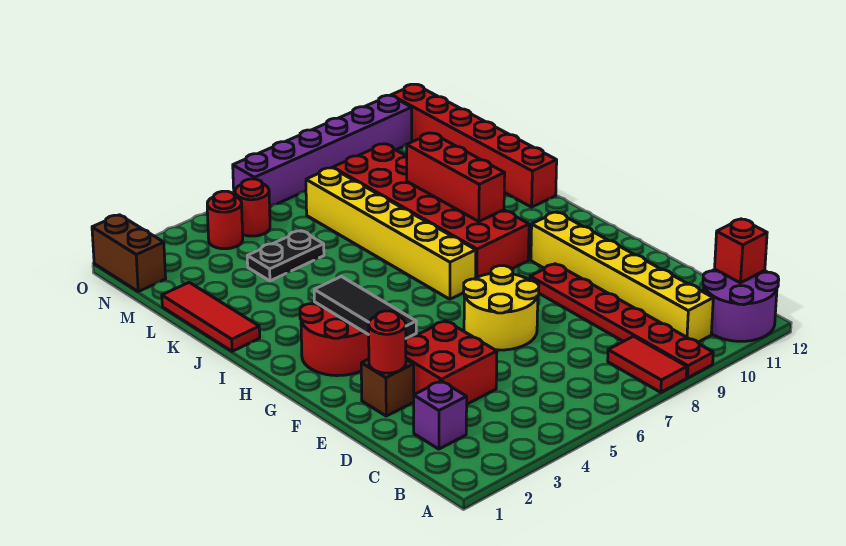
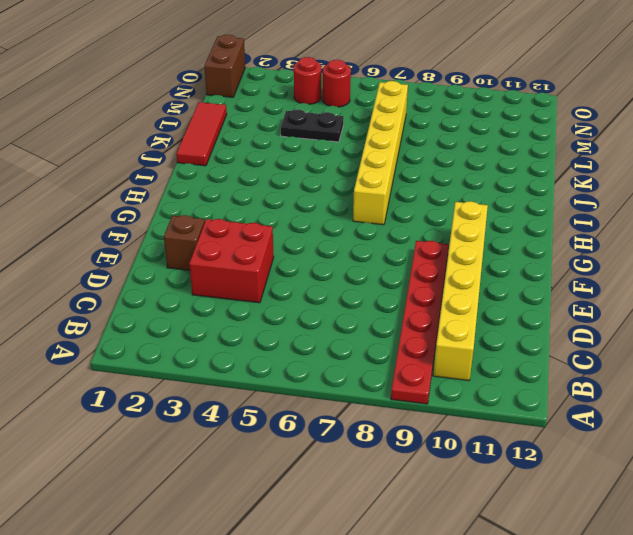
none -> red tile A8:B8 level 1
none -> purple round brick A11:B12 level 1
none -> purple brick C2 level 1

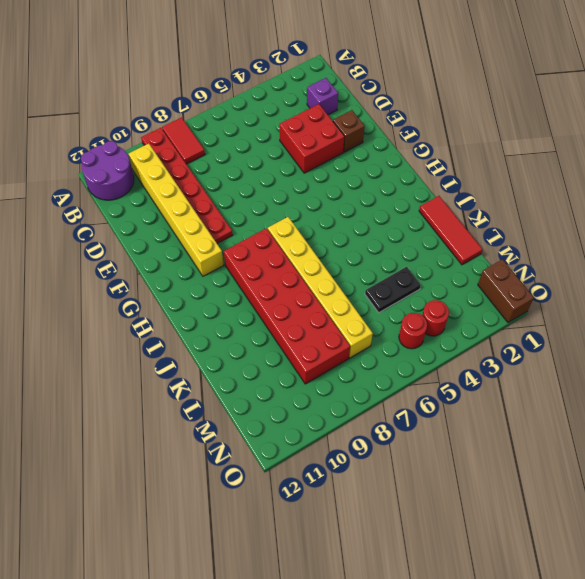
none -> yellow round brick E6:F7 level 1
none -> red round brick G2:H3 level 1
none -> red brick J12:O12 level 1

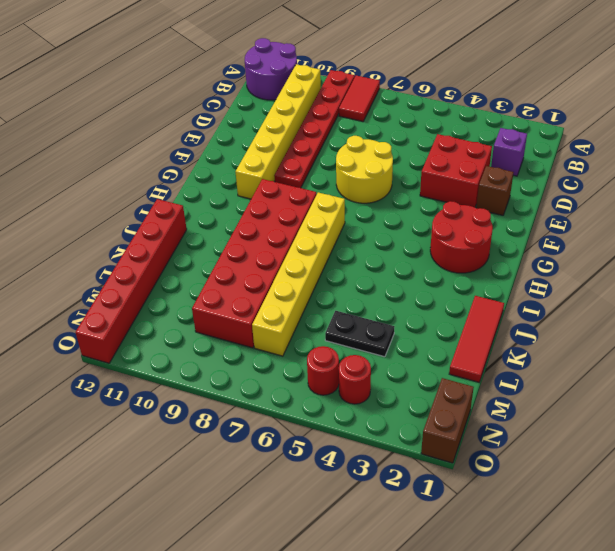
none -> purple brick O6:O11 level 1
none -> red brick B12 level 2
none -> red round brick E2 level 2

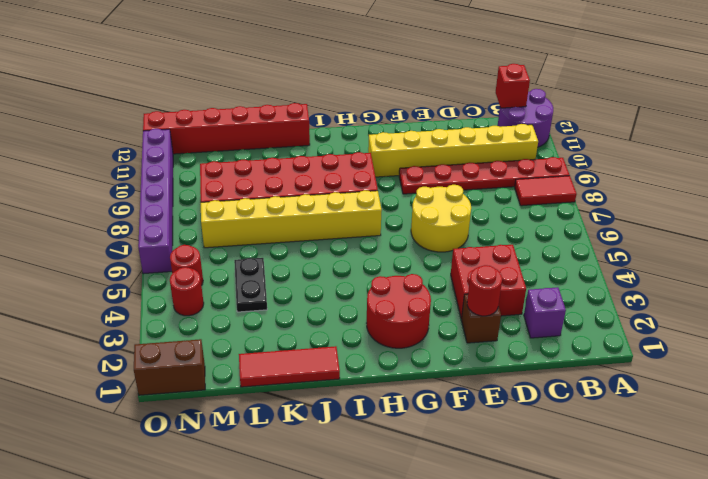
none -> black tile F3:H3 level 2
none -> red brick I9:K9 level 2

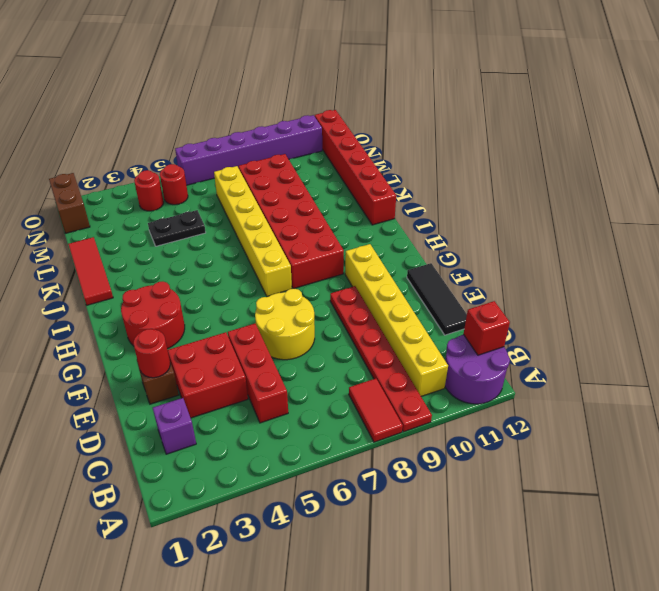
red brick C5:E5 level 1 -> red brick I9:K9 level 2
black tile D12:F12 level 1 -> black tile F3:H3 level 2

